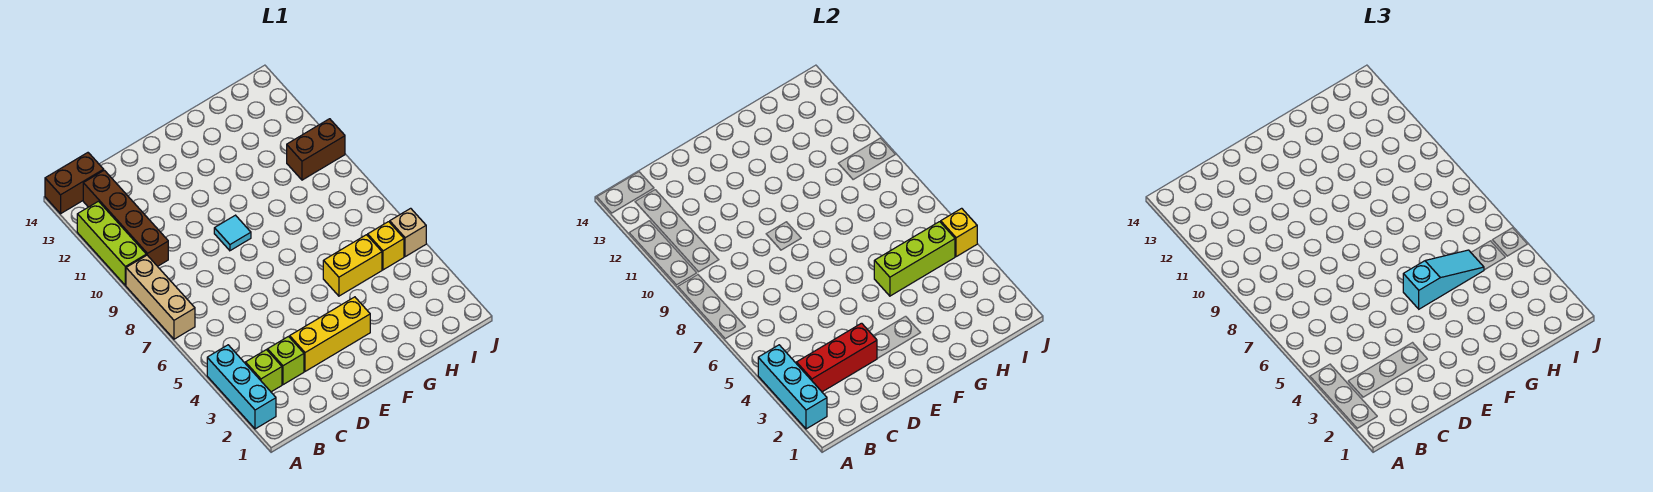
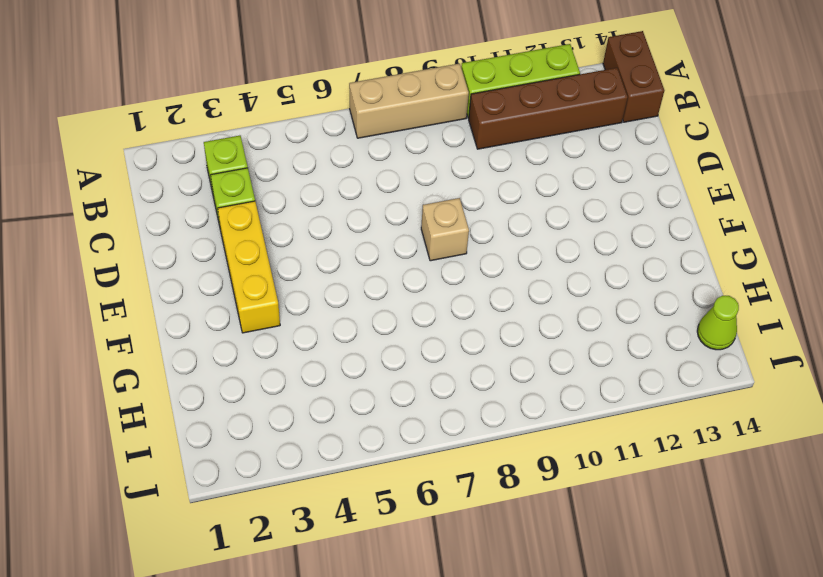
tan brick E8 level 1 -> tan brick J5 level 1
lime cone I14 level 1 -> none
none -> cyan brick A2:A4 level 1
none -> cyan tile E9 level 1
none -> yellow brick G5:H5 level 1

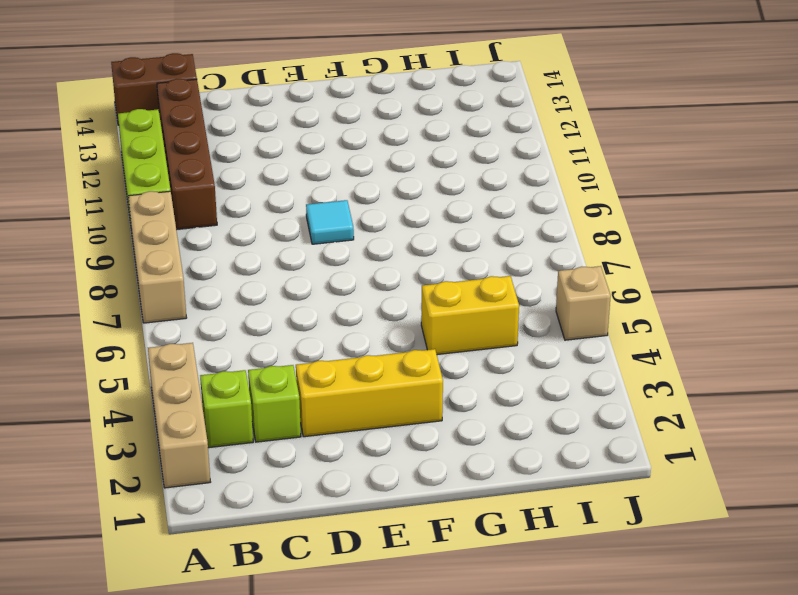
tan brick A2:A4 level 1 -> cyan brick A2:A4 level 1
none -> yellow brick I5 level 1
none -> brown brick I10:J10 level 1
none -> cyan brick A2:A4 level 2

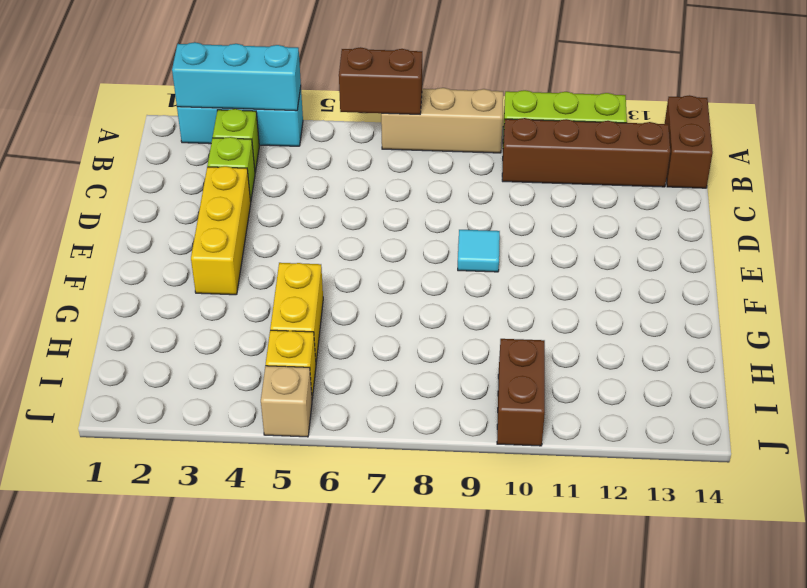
brown brick A6:A7 level 2 -> none
none -> red brick B3:D3 level 2
none -> lime brick G5:I5 level 2
none -> yellow brick J5 level 2

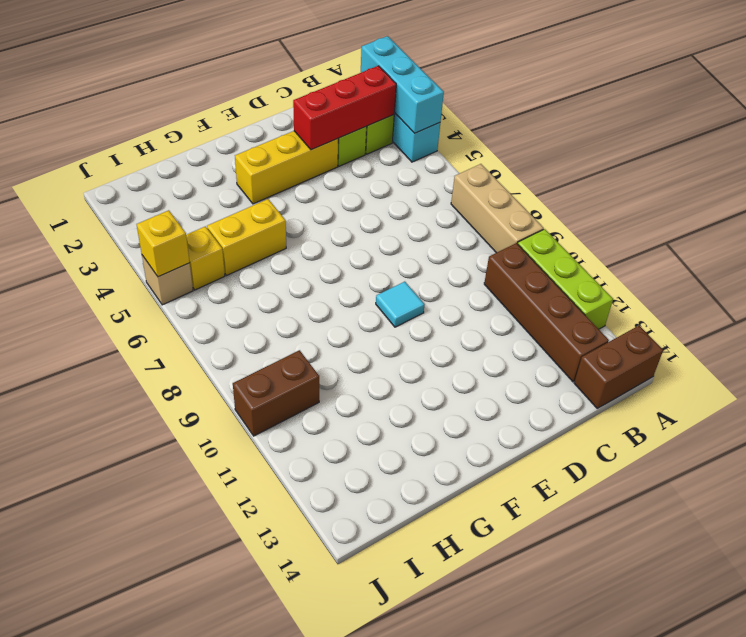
none -> lime brick G5:I5 level 2
none -> cyan slope F5:H5 level 3 top F

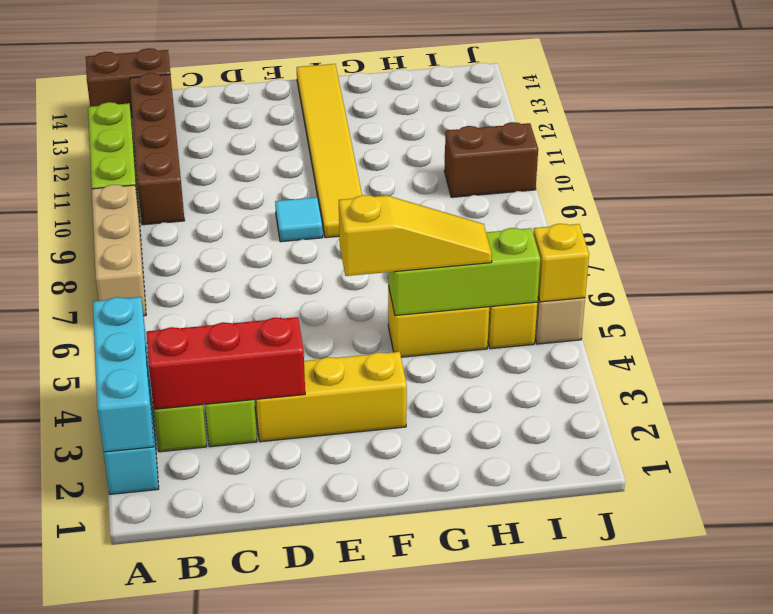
yellow slope F5:H5 level 3 top F -> cyan slope F5:H5 level 3 top F
yellow tile F9:F14 level 1 -> none

